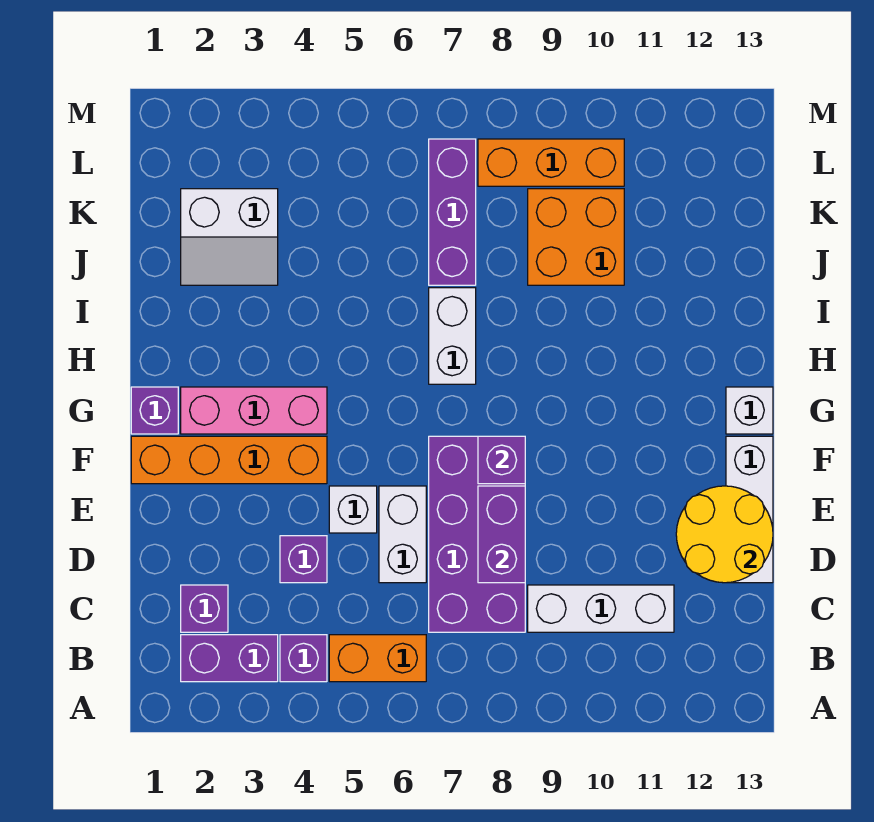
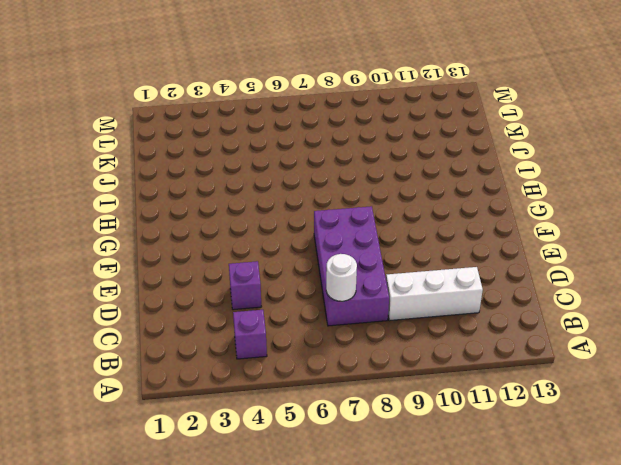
white round brick C7 level 2 -> none
none -> purple brick B2:B3 level 1
none -> orange brick B5:B6 level 1
none -> purple brick C2 level 1

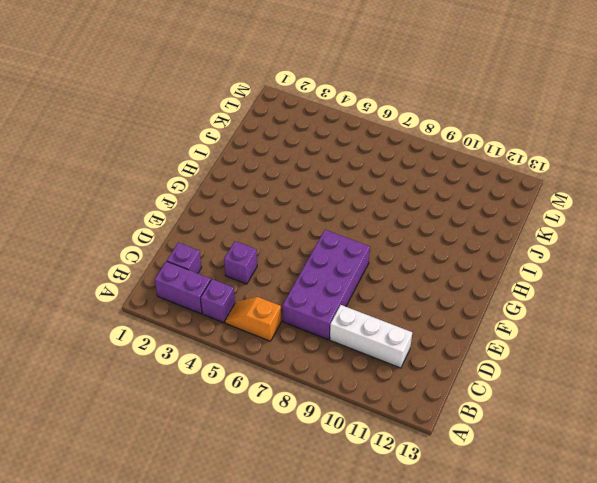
orange slope B5:B6 level 1 top 6 -> orange brick B5:B6 level 1
none -> white brick D6:E6 level 1
none -> white brick D13:F13 level 1
none -> white brick E5 level 1

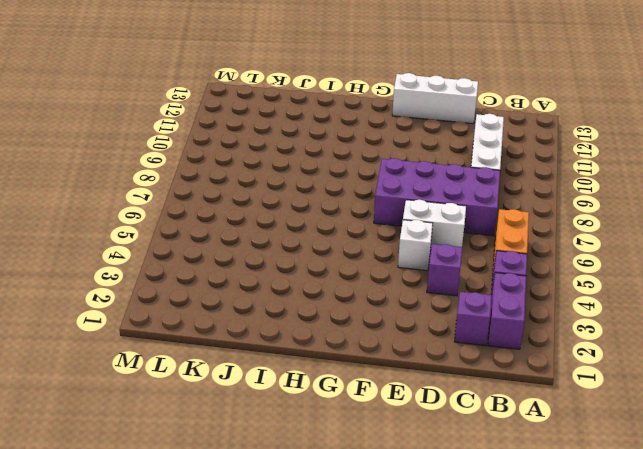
none -> orange brick F1:F4 level 1
none -> purple brick G1 level 1
none -> pink brick G2:G4 level 1

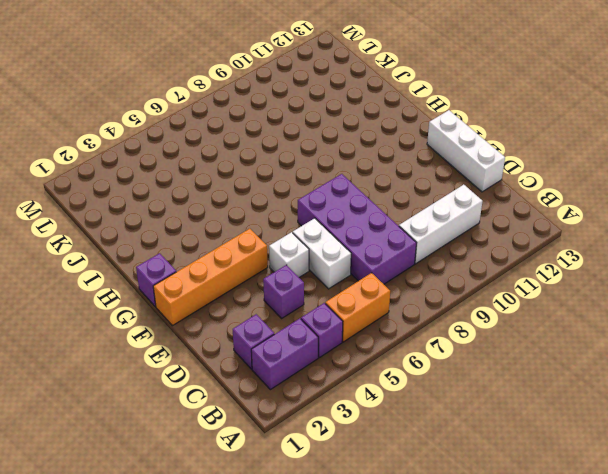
none -> pink brick G2:G4 level 1
none -> white brick G13 level 1
none -> white brick H7:I7 level 1

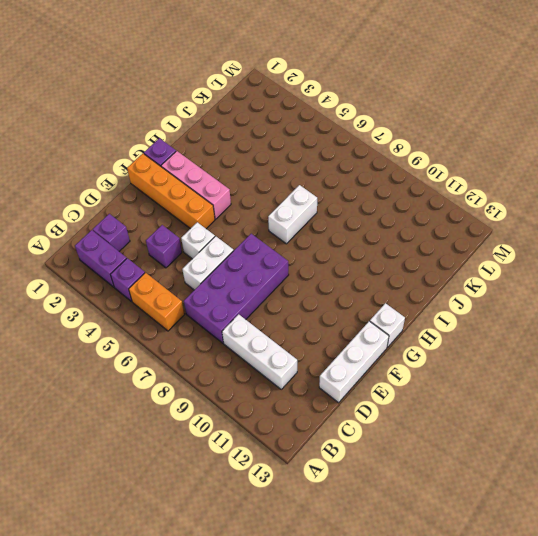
none -> white slope J2:K3 level 1 top K
none -> purple brick J7:L7 level 1
none -> orange brick J9:K10 level 1

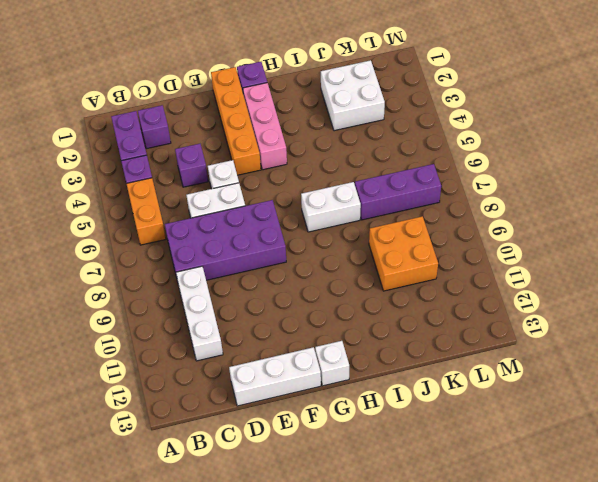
white brick J2:K3 level 1 -> white slope J2:K3 level 1 top K
none -> orange brick L8:L10 level 1
none -> purple brick D8:E8 level 2
none -> yellow round brick D12:E13 level 2

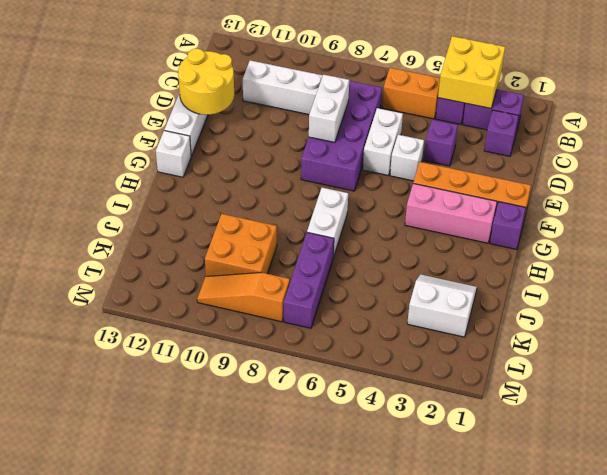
yellow brick A3:B4 level 2 -> none
white brick D8:E8 level 2 -> purple brick D8:E8 level 2
orange slope L8:L10 level 1 top 8 -> orange brick L8:L10 level 1
none -> purple brick F8 level 2

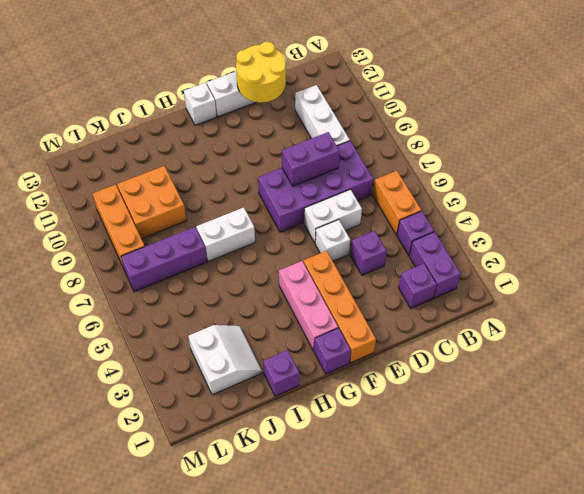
purple brick I1 level 1 -> purple brick F8 level 2

